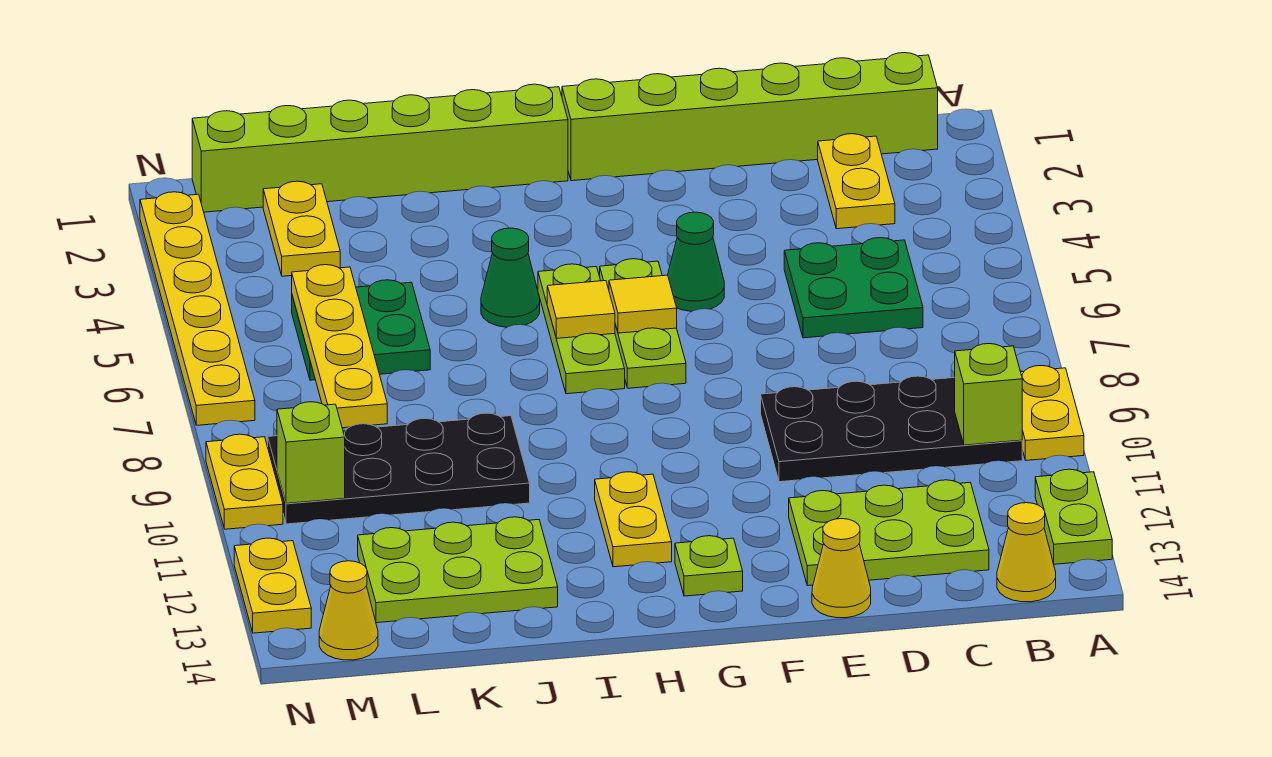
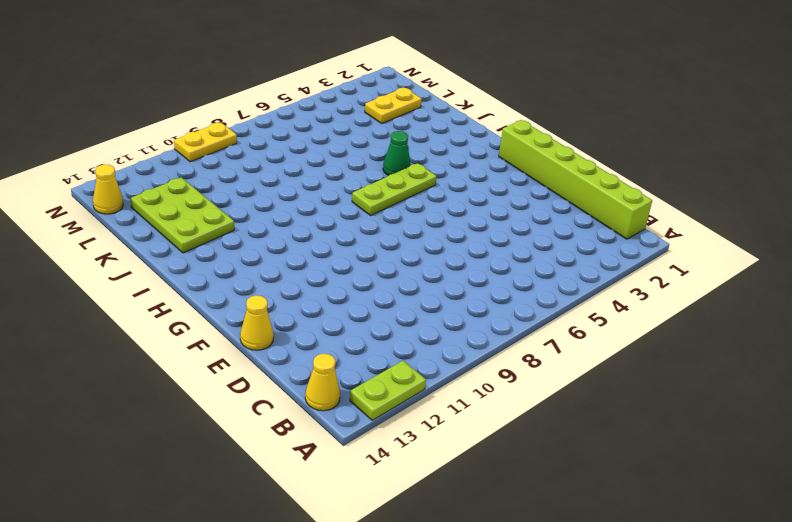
none -> yellow plate A9:A10 level 1
none -> black plate B9:E10 level 1
none -> yellow plate C2:C3 level 1

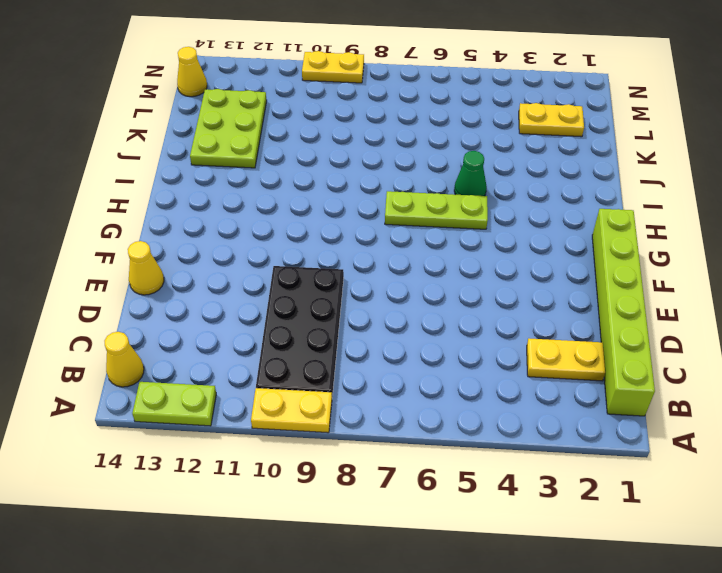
none -> green plate C5:D6 level 1
none -> lime plate C12:E13 level 1
none -> green cone F5 level 1

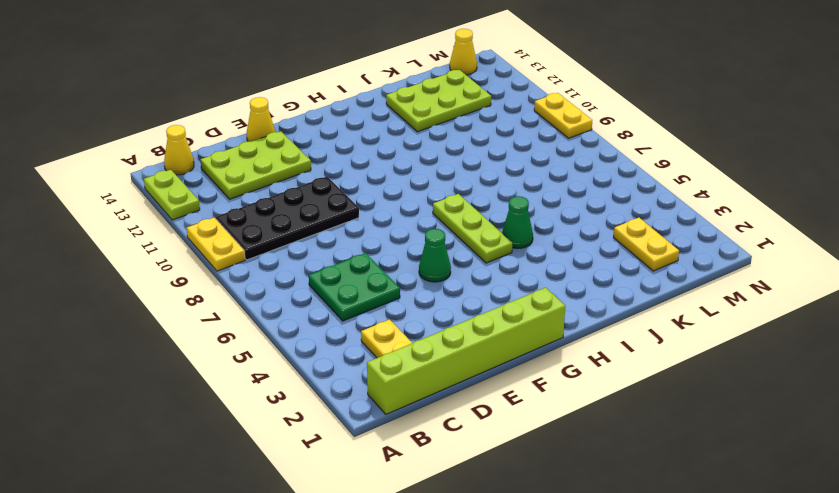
none -> lime plate G5:G7 level 1
none -> lime plate G13 level 1
none -> lime brick H1:M1 level 1

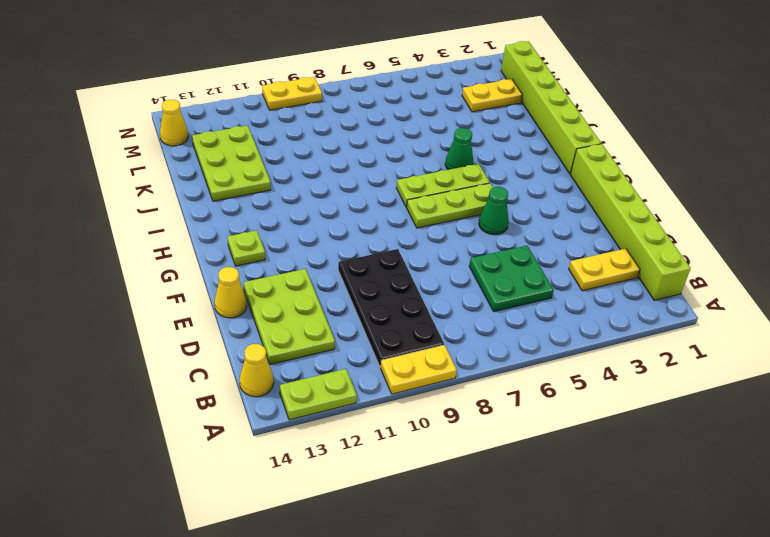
none -> yellow plate H11:H12 level 1
none -> black plate J9:M10 level 1
none -> green plate K5:L6 level 1

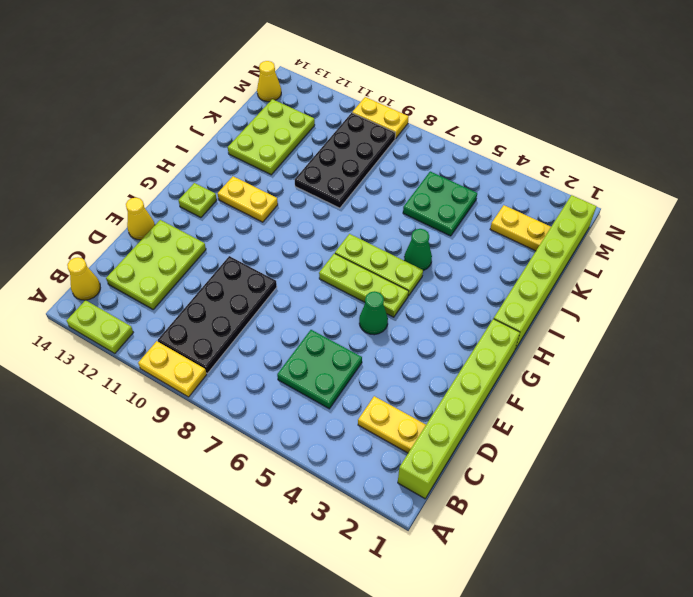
none -> yellow plate N2:N7 level 1
none -> yellow plate N12:N13 level 1
none -> lime brick B10 level 2

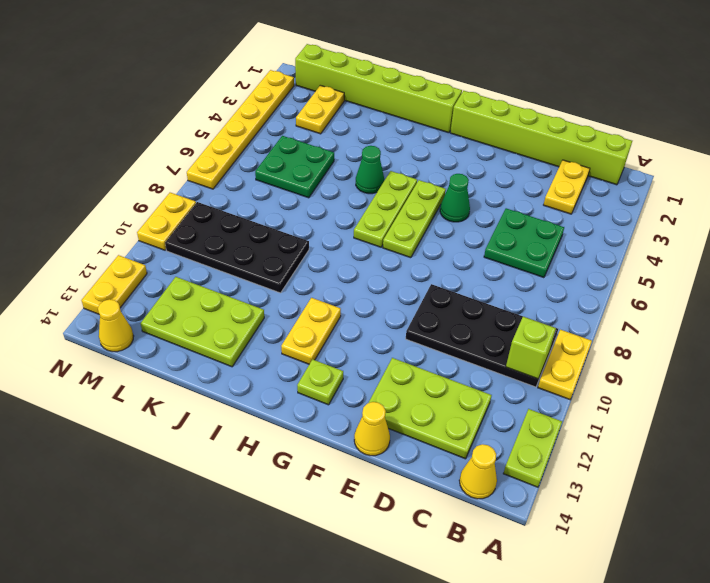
none -> yellow tile G6 level 2
none -> yellow tile H6 level 2
none -> yellow plate L5:L8 level 2

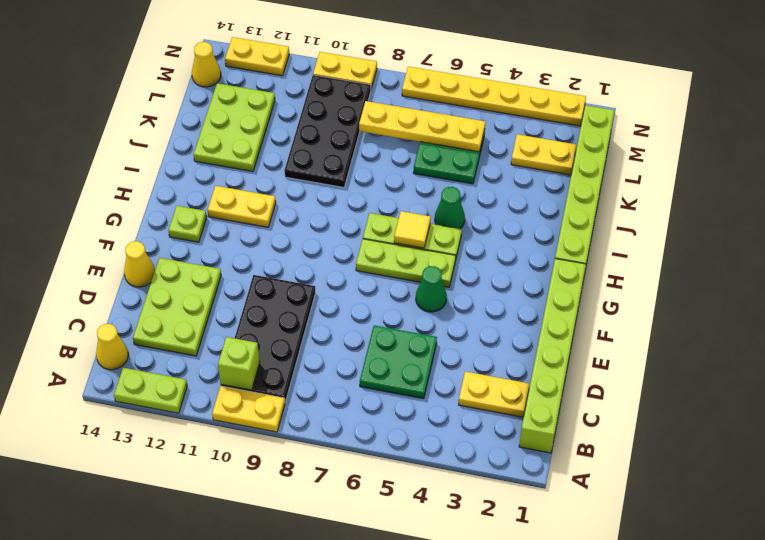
none -> yellow tile G6 level 2
none -> lime brick M10 level 2

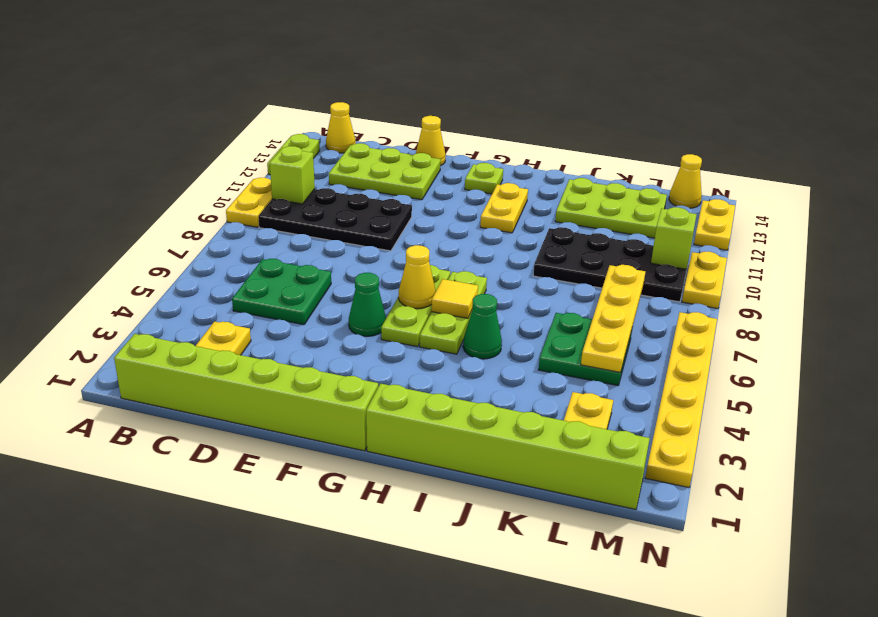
yellow cone G6 level 2 -> yellow tile G6 level 2

